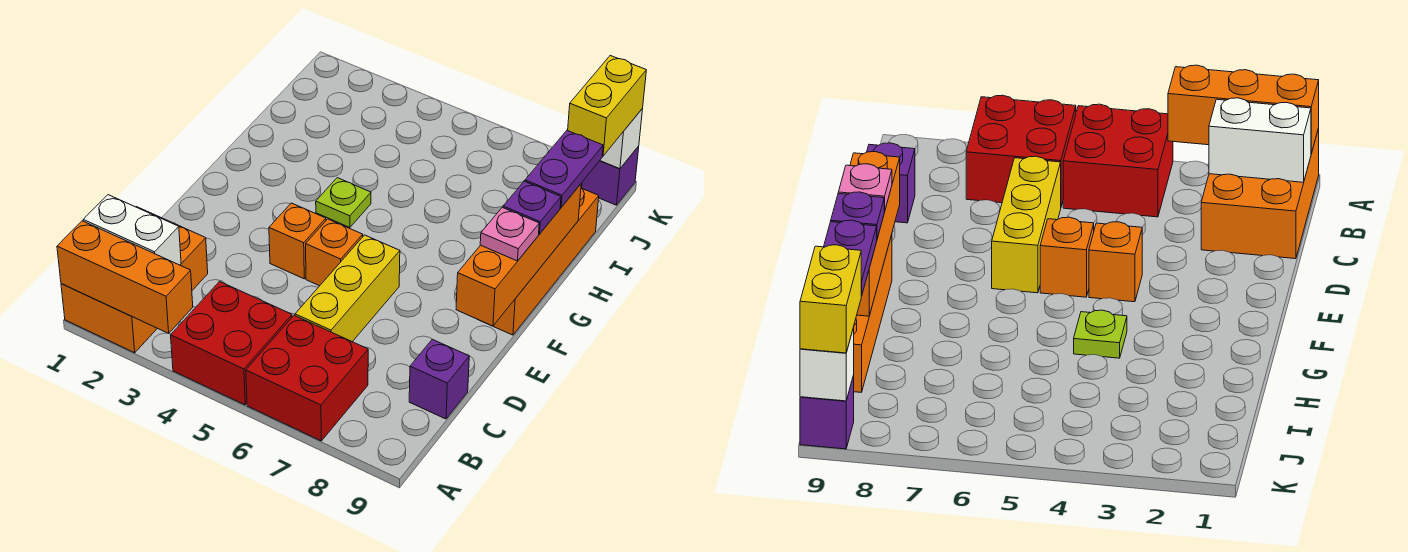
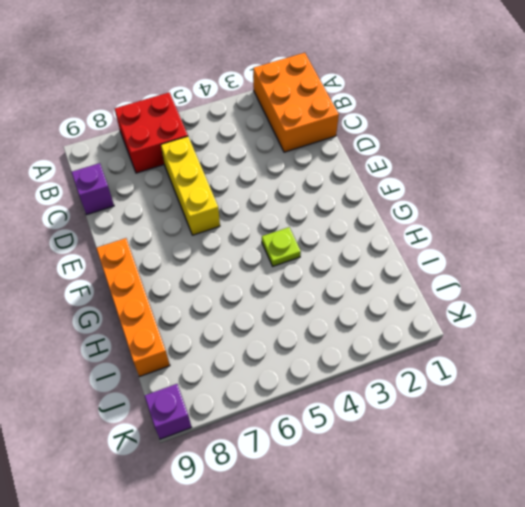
none -> red brick A4:B5 level 1
none -> orange brick E4 level 1
none -> orange brick E5 level 1

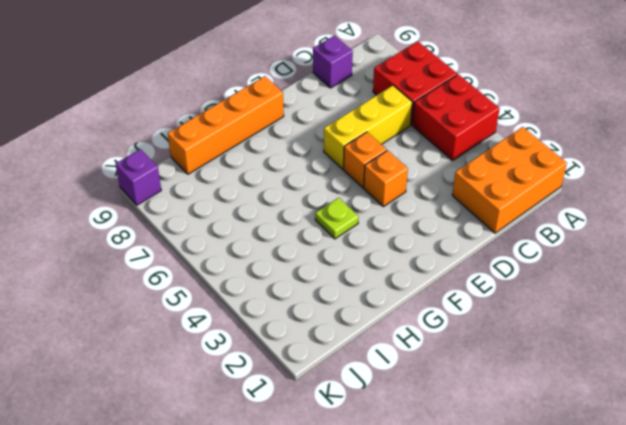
none -> orange brick A1:A3 level 2
none -> white brick B1:B2 level 2
none -> orange brick E9:H9 level 2

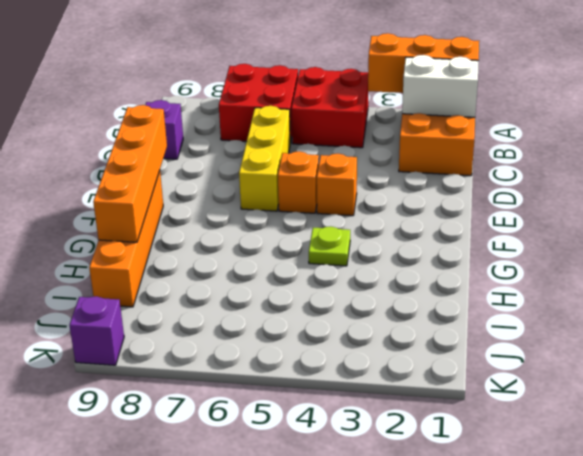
none -> white brick K9 level 2
none -> pink plate F9 level 3
none -> purple plate G9 level 3

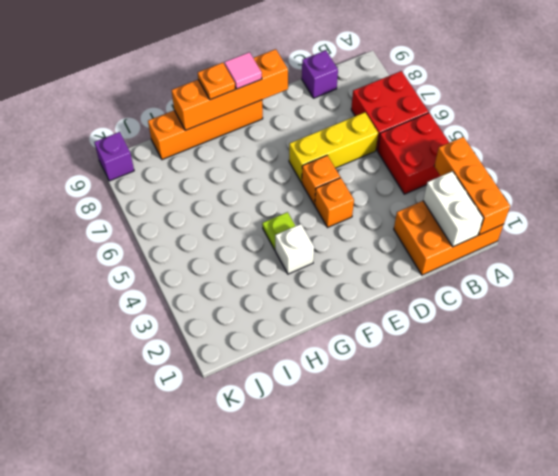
pink tile F9 level 3 -> pink plate F9 level 3
white brick G3 level 1 -> white brick K9 level 2
orange plate G9 level 3 -> purple plate G9 level 3
none -> purple plate H9:I9 level 3
none -> yellow brick J9:K9 level 3

